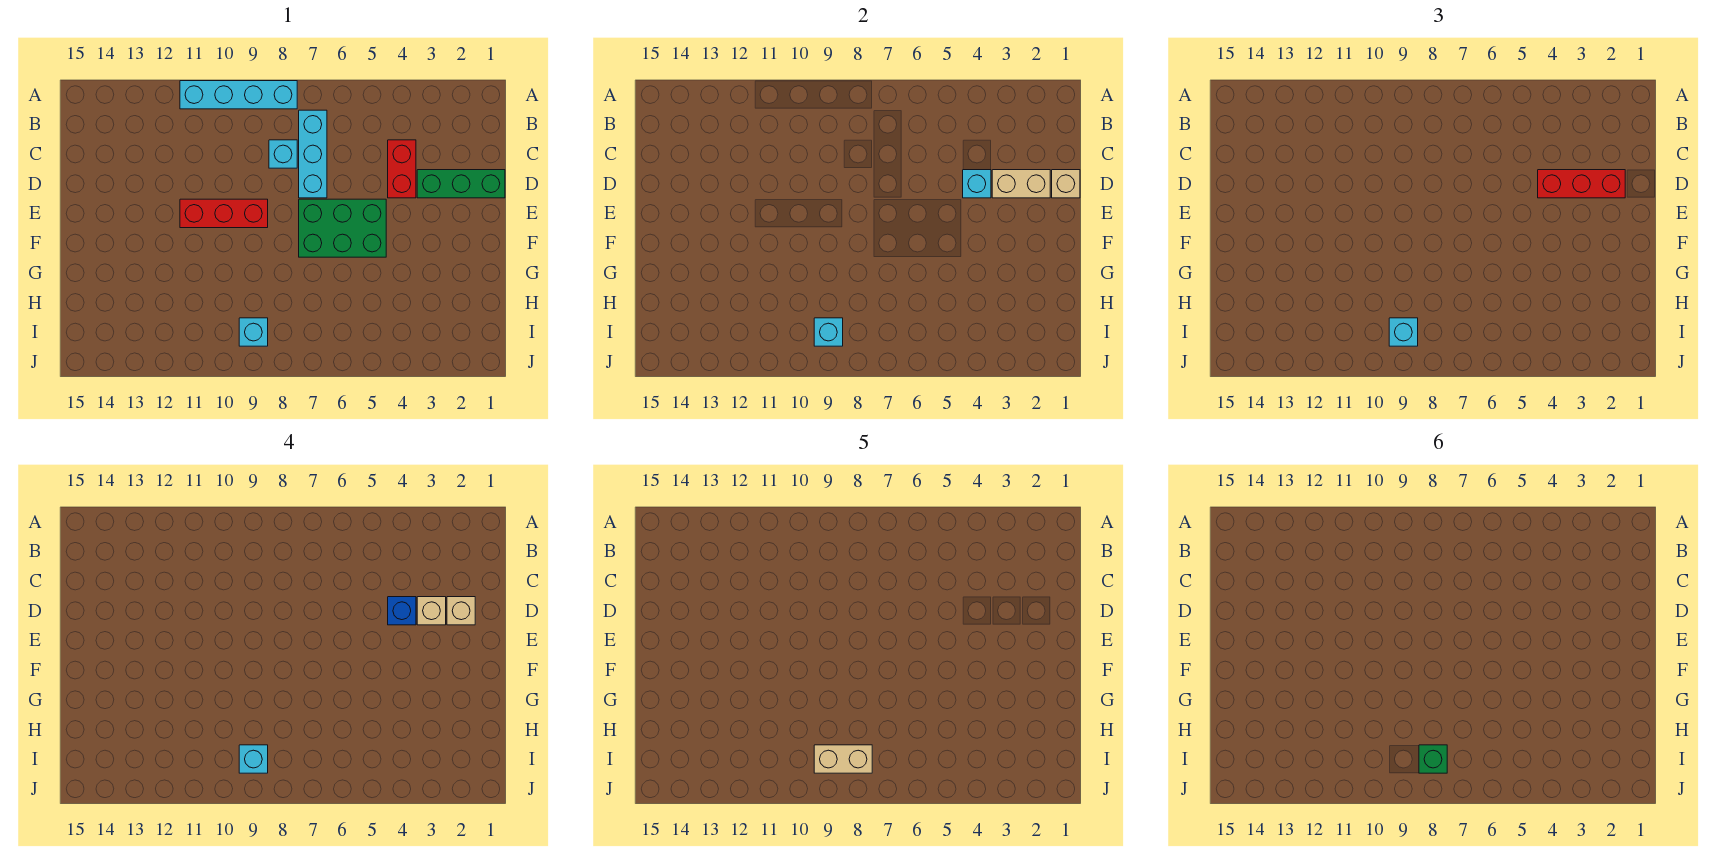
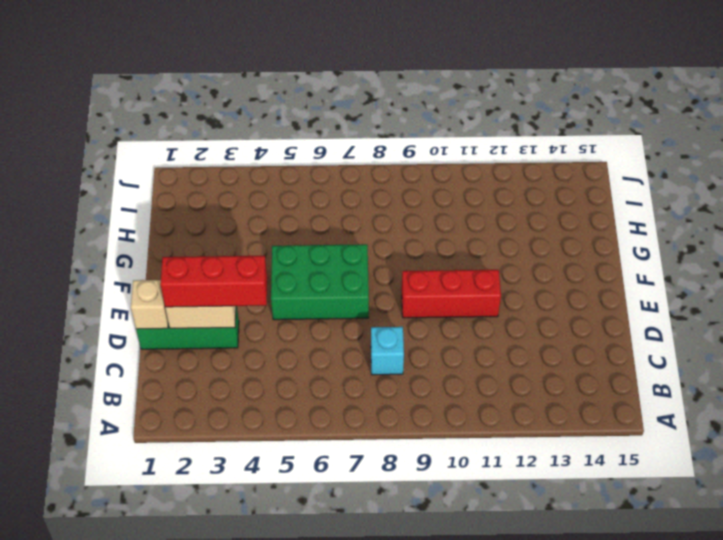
none -> cyan brick A8:A11 level 1
none -> cyan brick B7:D7 level 1
none -> red brick C4:D4 level 1

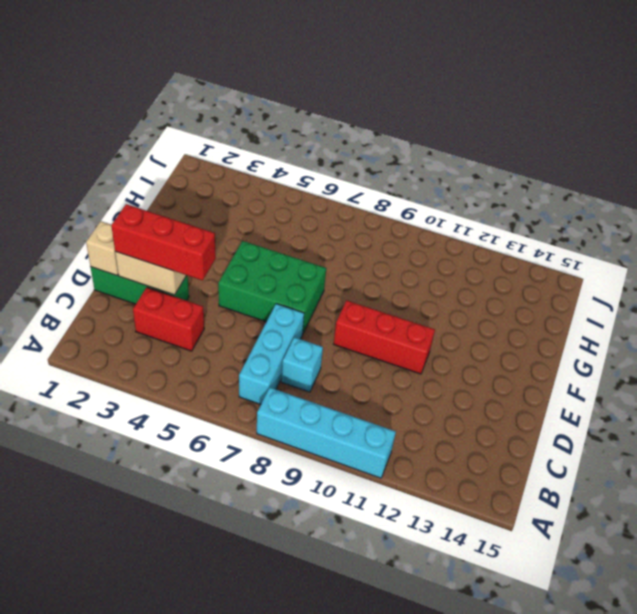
red brick C3:C4 level 1 -> red brick C4:D4 level 1
none -> cyan brick I9 level 1
none -> cyan brick D4 level 2
none -> cyan brick I9 level 2

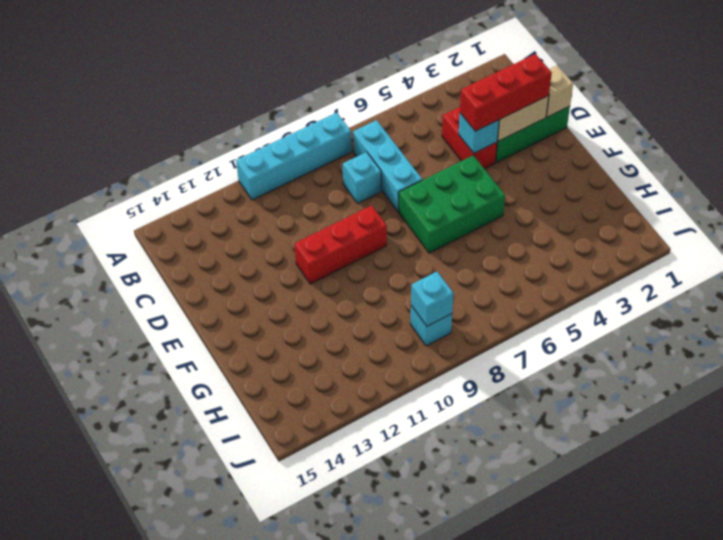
none -> cyan brick I9 level 3
none -> tan brick D2 level 4
none -> tan brick D3 level 4

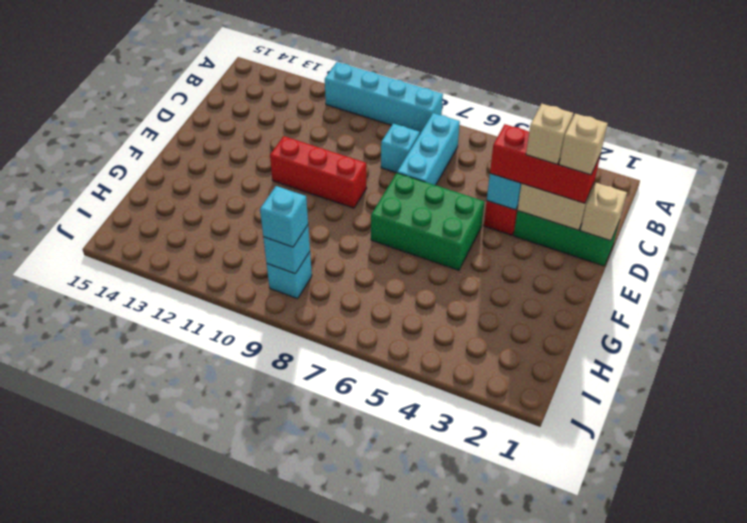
none -> blue brick D4 level 4
none -> cyan brick I9 level 4
none -> tan brick I8:I9 level 5

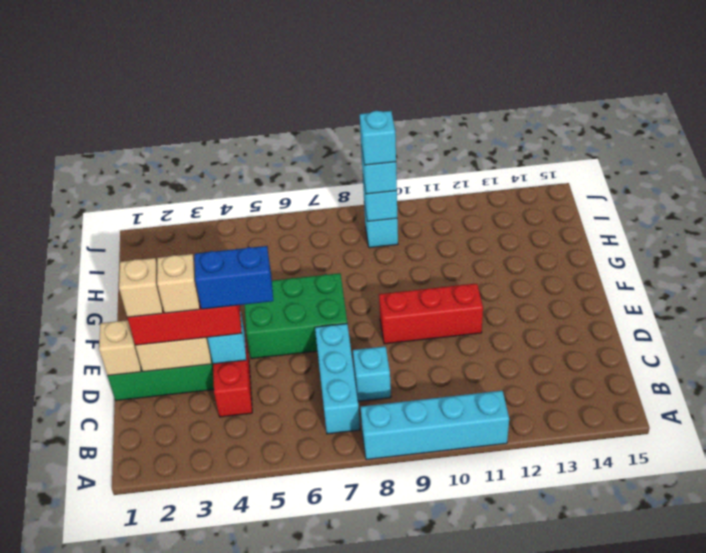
blue brick D4:D5 level 4 -> blue brick D4 level 4
none -> tan brick I8:I9 level 5
none -> green brick I8 level 6

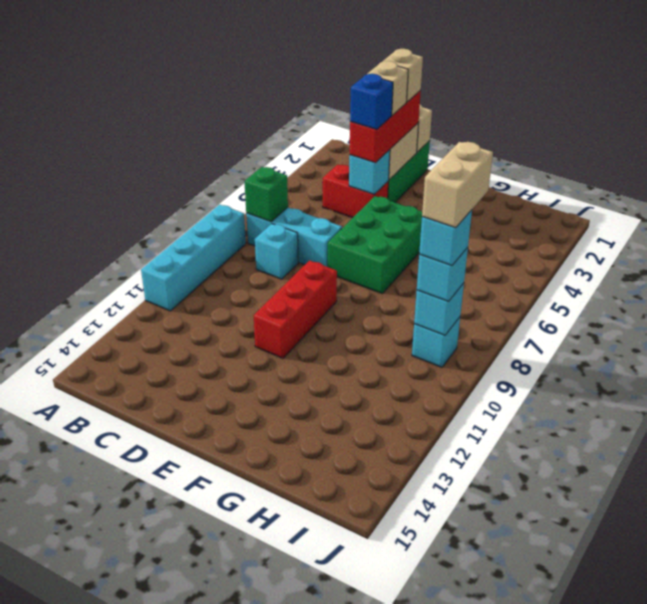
green brick B7 level 2 -> green brick I8 level 6

